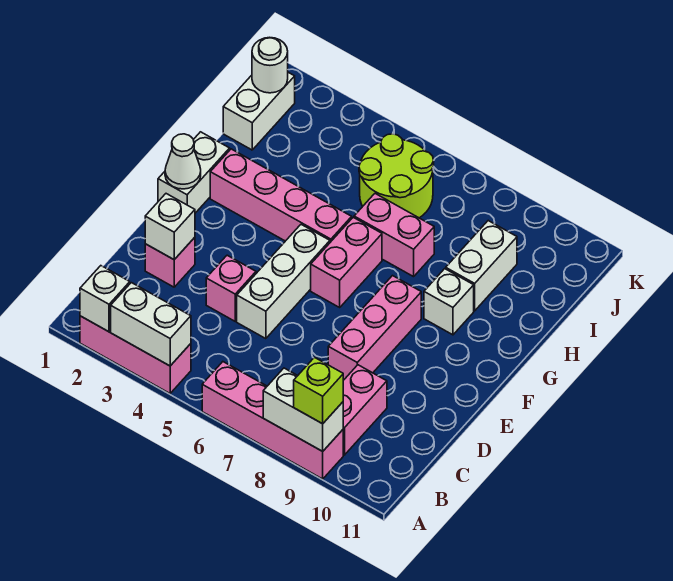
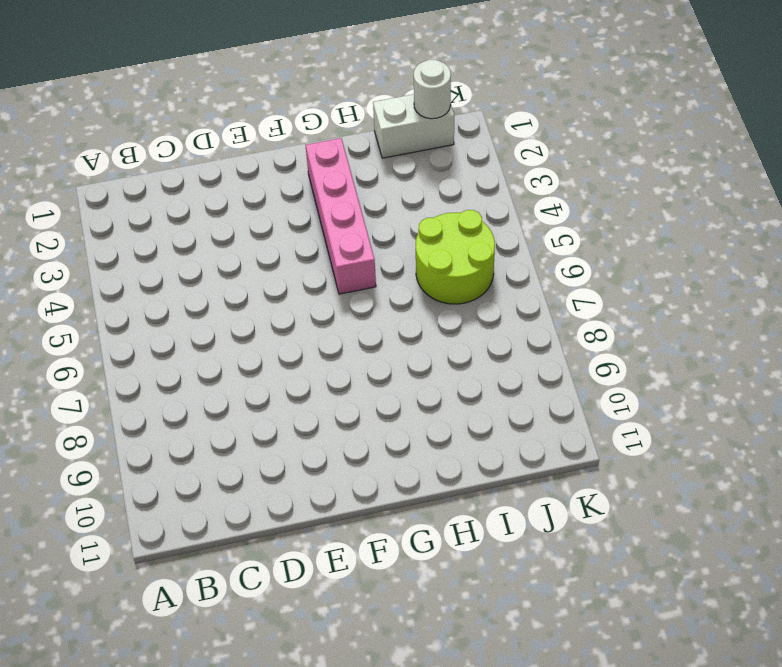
none -> pink brick A2:A4 level 1
none -> pink brick A6:A9 level 1
none -> pink brick B9:C9 level 1

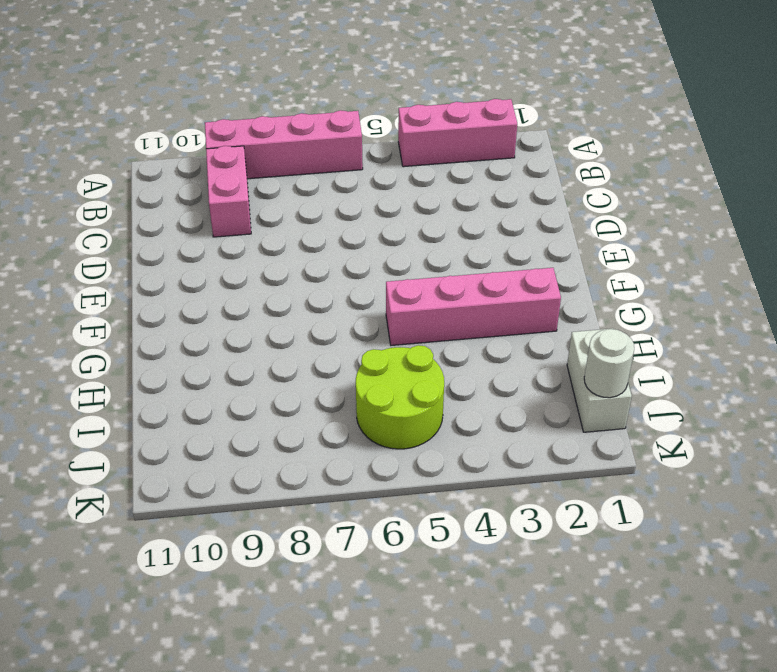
none -> pink brick D2 level 1
none -> pink brick D4 level 1
none -> white brick D5:F5 level 1

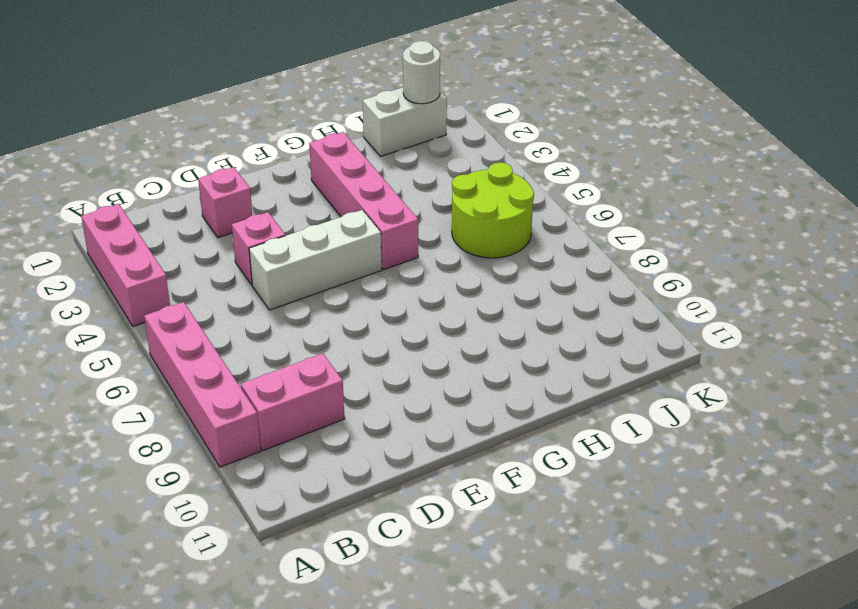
none -> pink brick D8:F8 level 1
none -> white brick F1:G1 level 1
none -> pink brick F6:G6 level 1

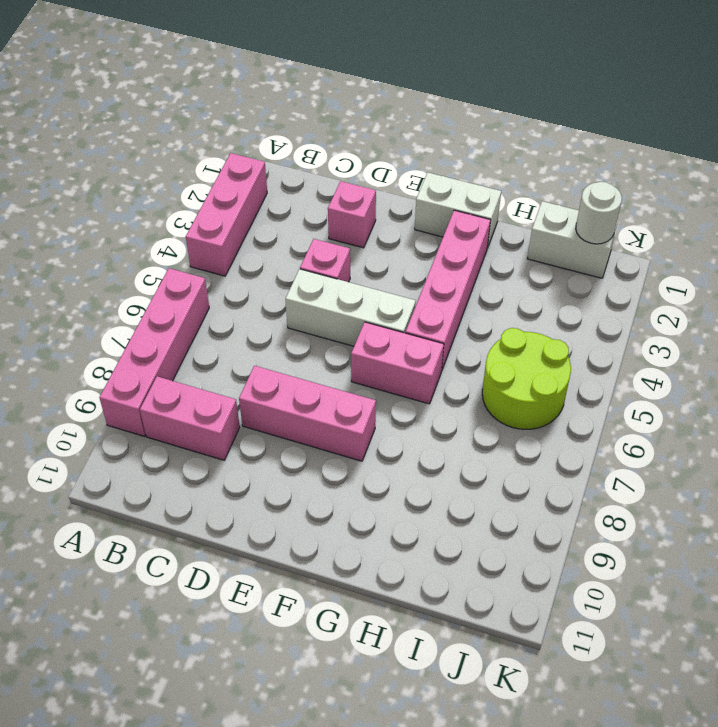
none -> white brick G9 level 1
none -> pink brick H6:H7 level 1
none -> white brick H9:I9 level 1

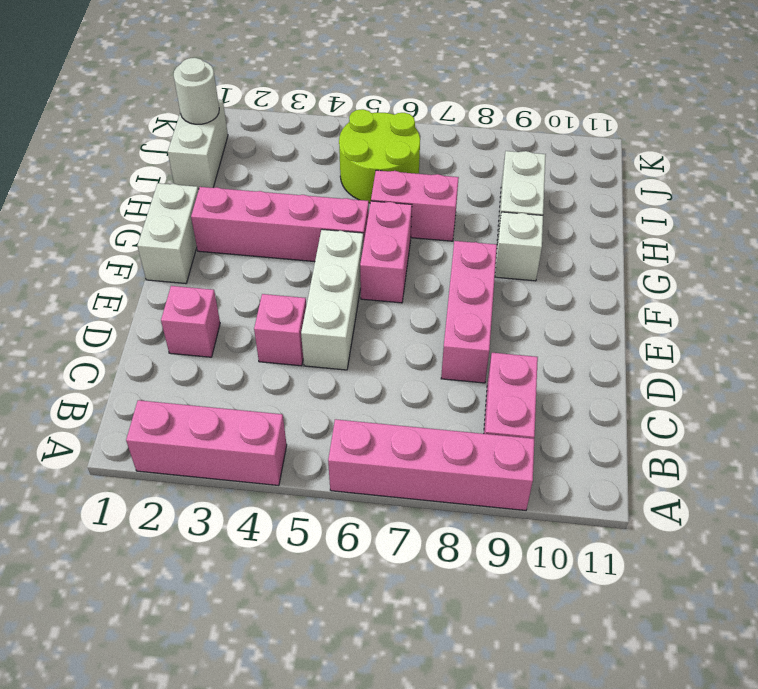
none -> white brick A2 level 2
none -> white brick A3:A4 level 2
none -> white brick A8:A9 level 2

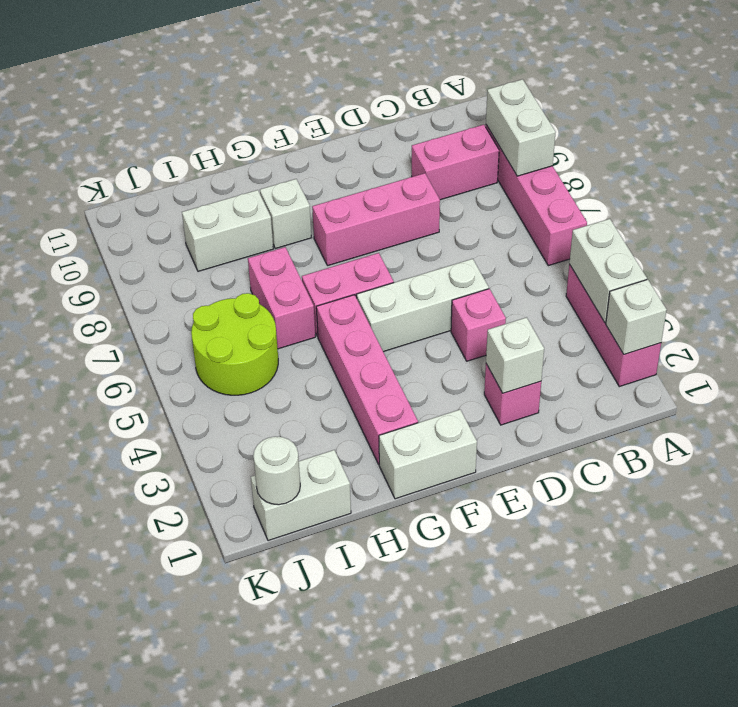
none -> white cone F1 level 2
none -> lime brick A9 level 3

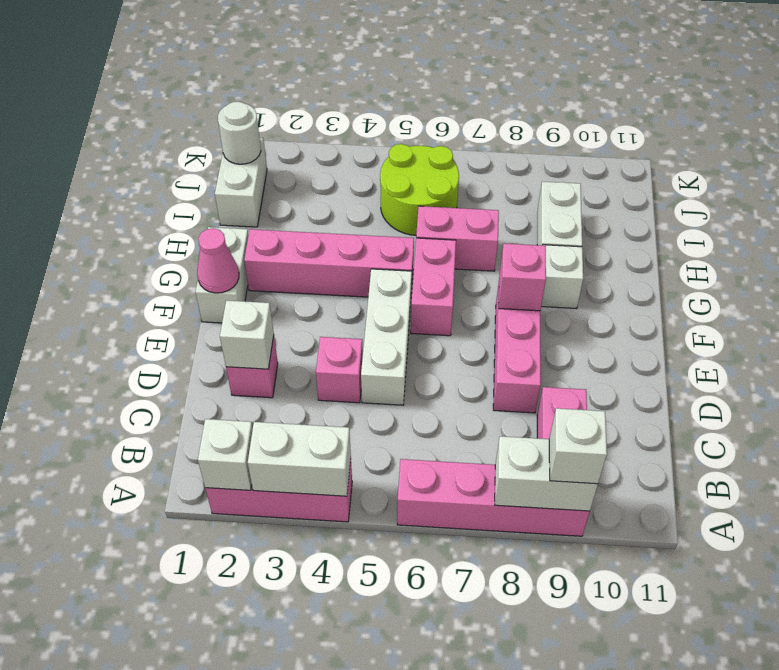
white brick A9 level 3 -> lime brick A9 level 3
pink cone F1 level 2 -> white cone F1 level 2
pink brick F8 level 2 -> none

